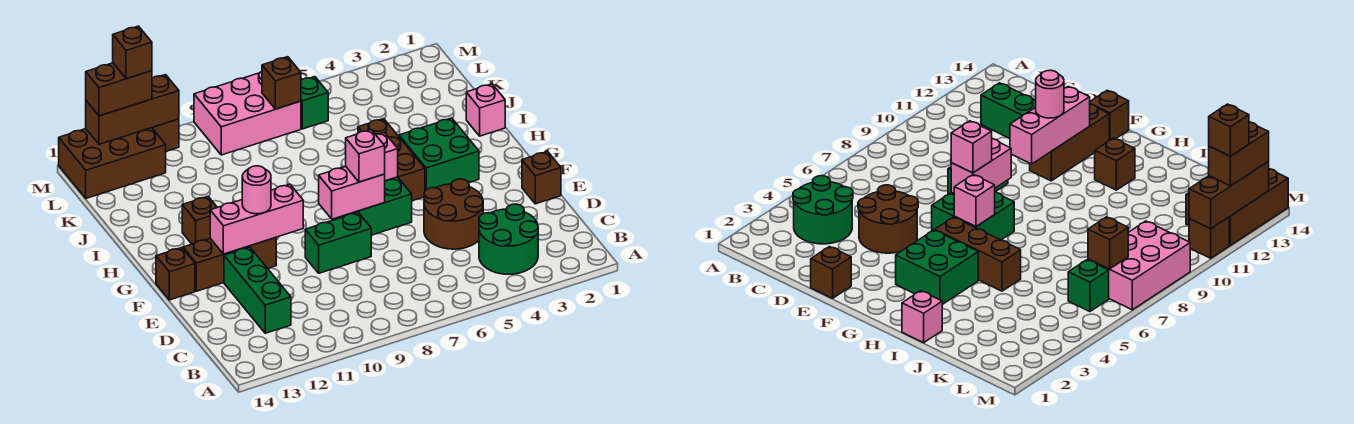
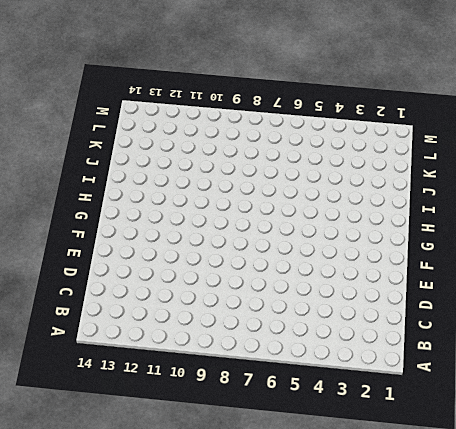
none -> green round brick B3:C4 level 1
none -> green brick C12:E12 level 1
none -> brown round brick D4:E5 level 1

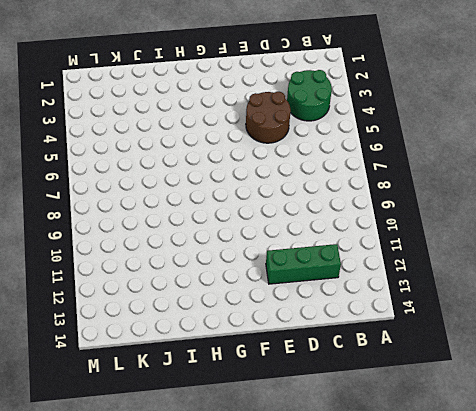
none -> brown brick E1 level 1
none -> green brick E8:E9 level 1
none -> green brick F6:G7 level 1

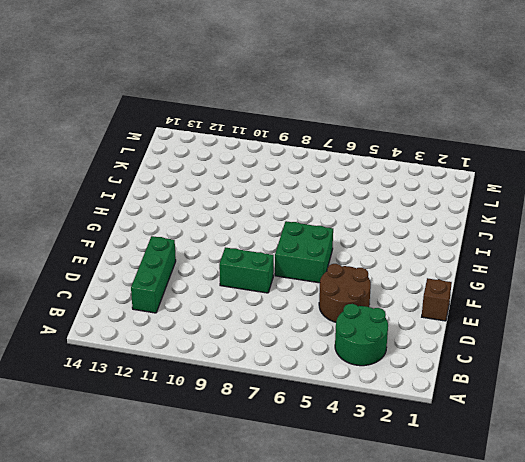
none -> brown brick F11:F13 level 1
none -> brown brick F14 level 1
none -> green brick G3:H4 level 1

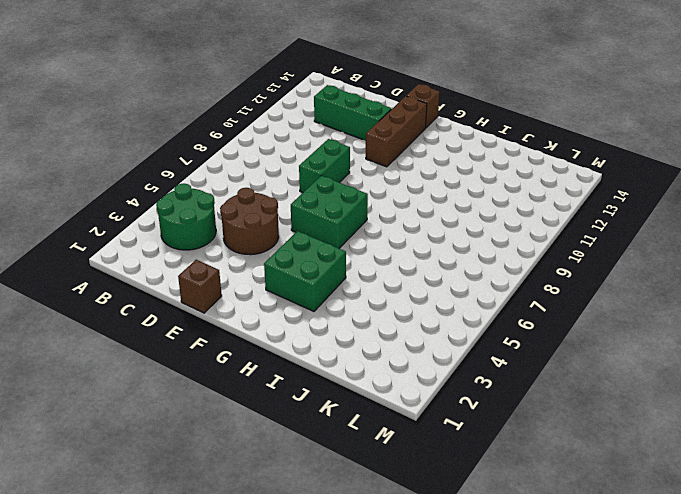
none -> brown brick G5:I5 level 1
none -> brown brick H12 level 1
none -> pink brick I1 level 1

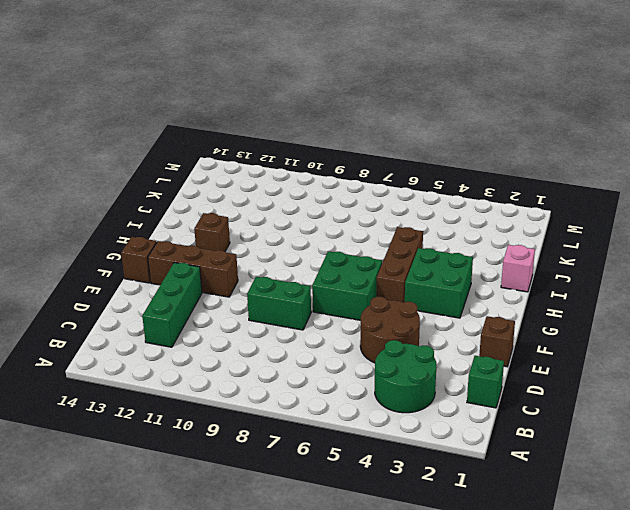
green brick C1 level 1 -> green brick L6 level 1
none -> pink brick L7:M9 level 1
none -> brown brick L12:M14 level 1
none -> brown brick M11 level 1

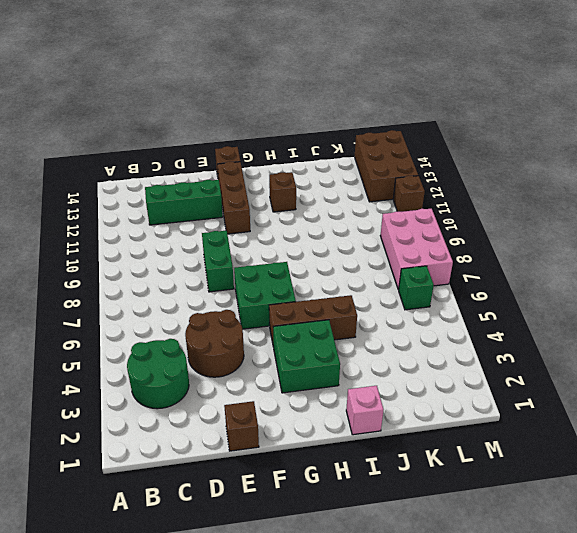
none -> pink brick F7:F8 level 2
none -> pink brick F10:F12 level 2
none -> pink brick G6 level 2

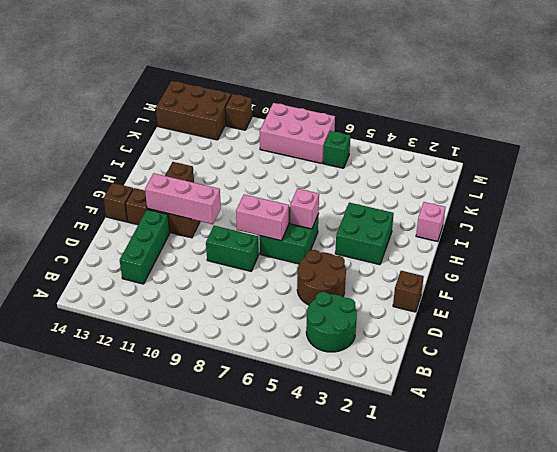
none -> brown brick G5:I5 level 1
none -> brown brick L7 level 2
none -> brown brick M11:M13 level 2

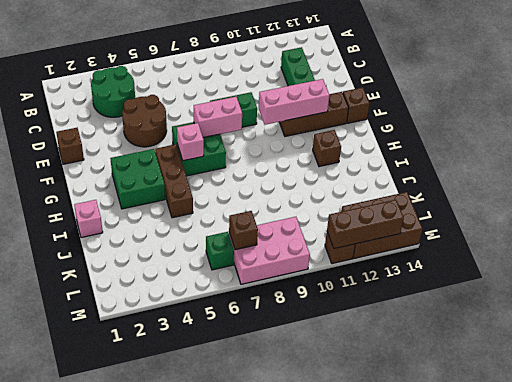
none -> pink brick F7 level 3
none -> pink round brick F11 level 3
none -> brown brick M12:M13 level 3

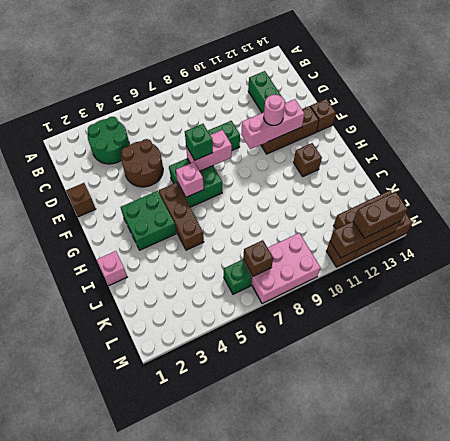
green brick F7 level 3 -> pink brick F7 level 3
none -> brown brick M12 level 4

